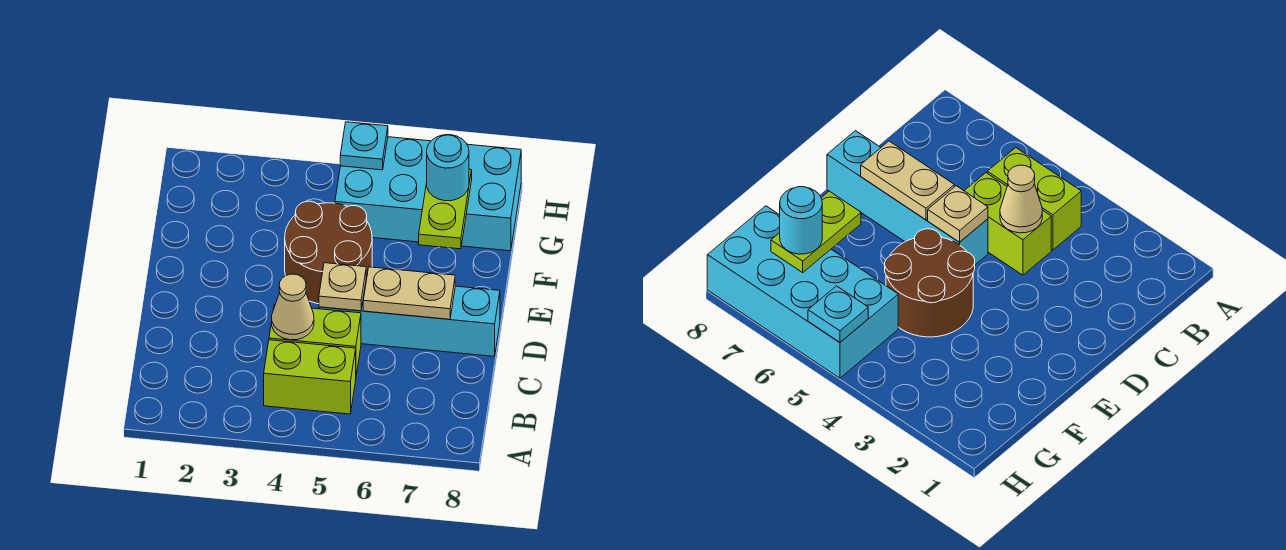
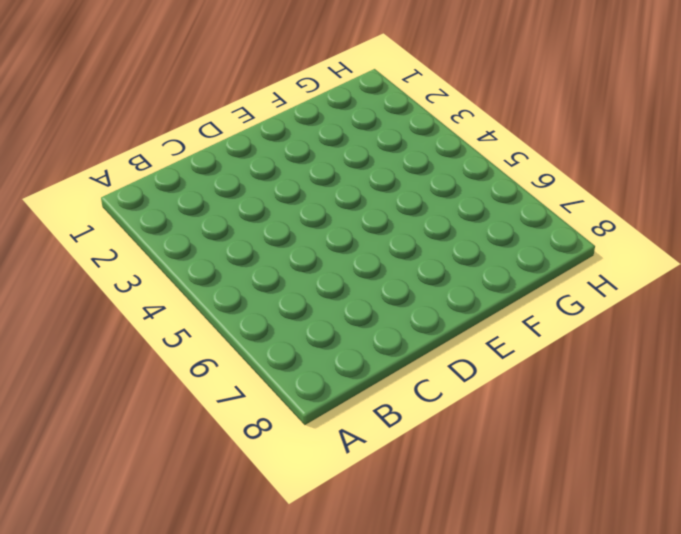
none -> lime brick B4:B5 level 1
none -> lime brick C4:C5 level 1

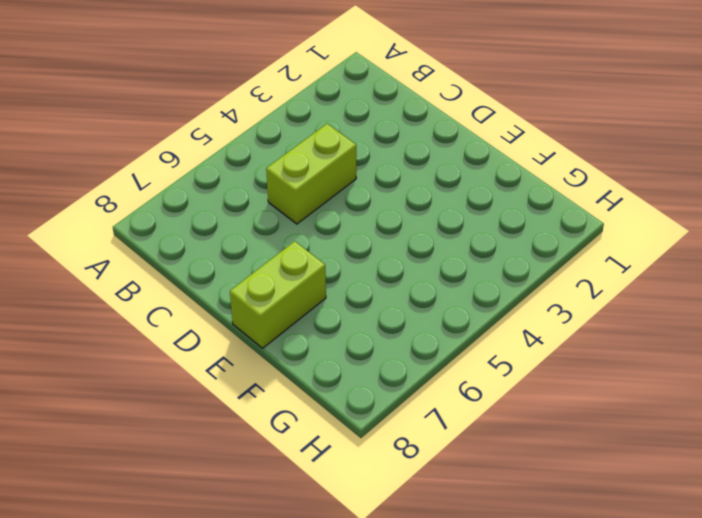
lime brick E7:E8 level 1 -> lime brick B4:B5 level 1
none -> cyan brick D5:D8 level 1
none -> brown round brick E4:F5 level 1

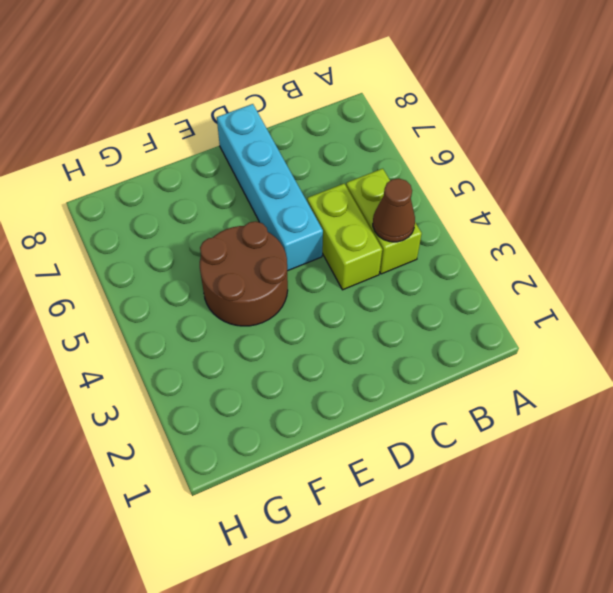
brown cone B4 level 2 -> none
none -> cyan brick G5:H8 level 1
none -> tan cone C4 level 2

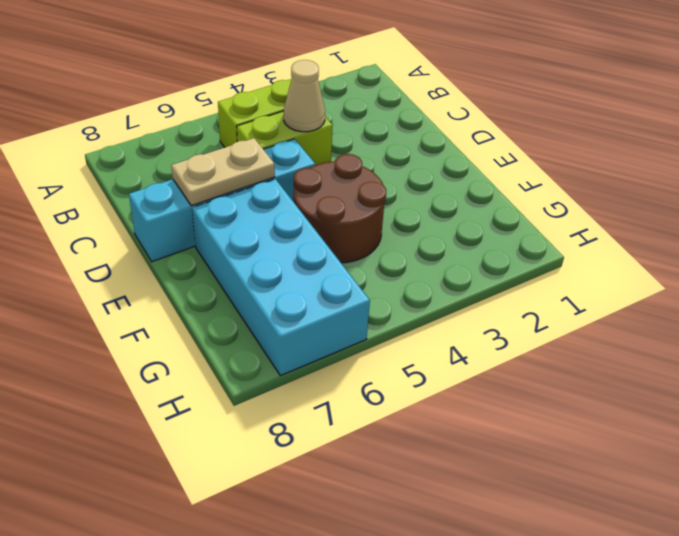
cyan brick E6:H7 level 1 -> cyan brick G5:H8 level 1
none -> tan plate D5 level 2
none -> lime plate F7:G7 level 2

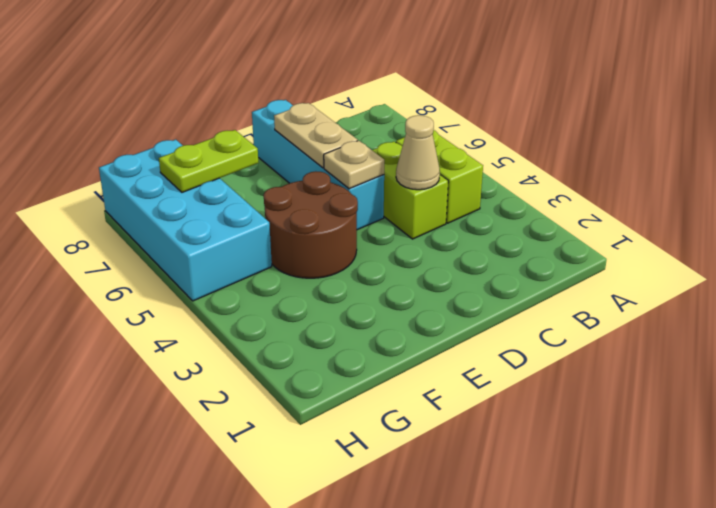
none -> cyan plate H5 level 2
none -> cyan round brick G7 level 3

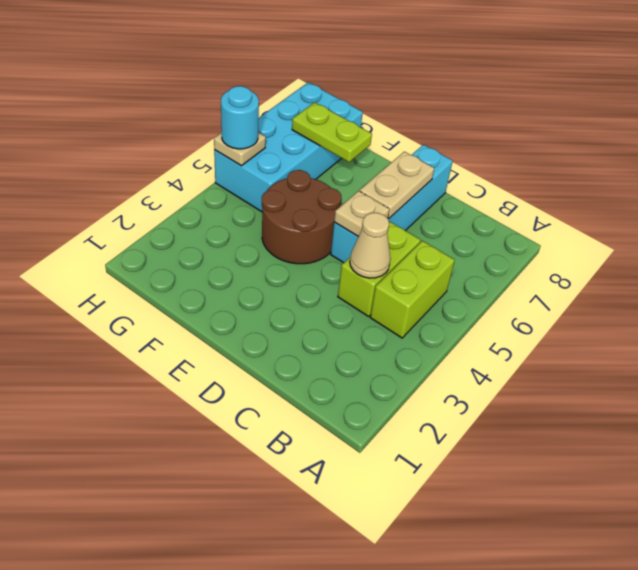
tan plate H5 level 2 -> cyan plate H5 level 2
cyan round brick H5 level 3 -> cyan round brick G7 level 3

